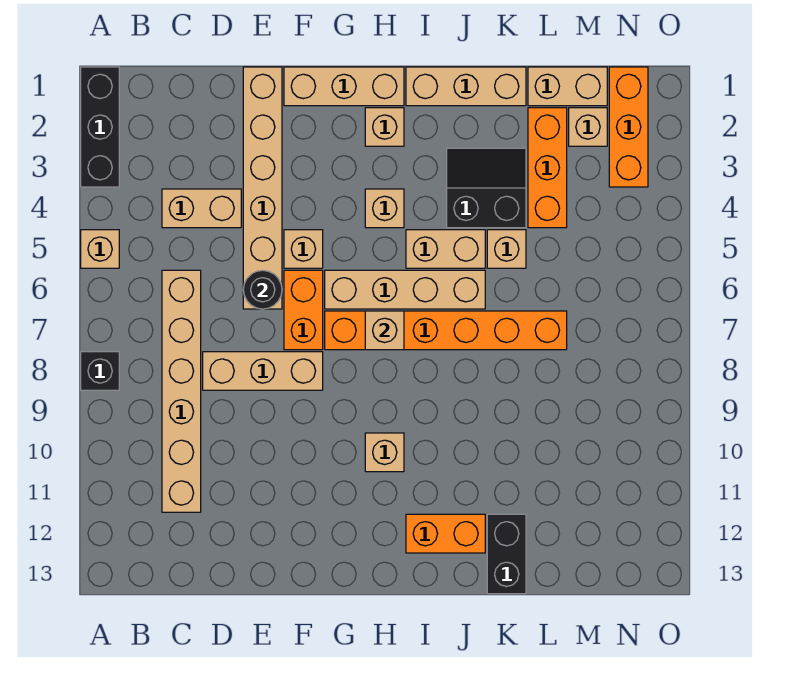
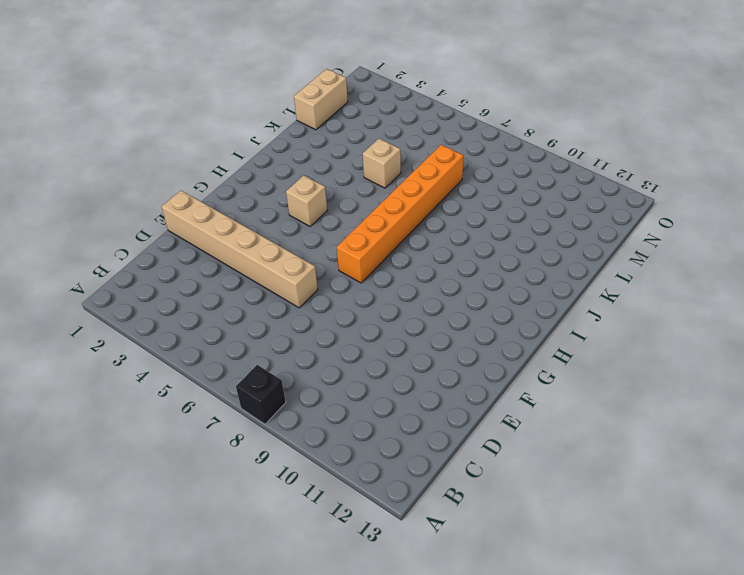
none -> black brick A1:A3 level 1
none -> tan brick A5 level 1
none -> tan brick C4:D4 level 1

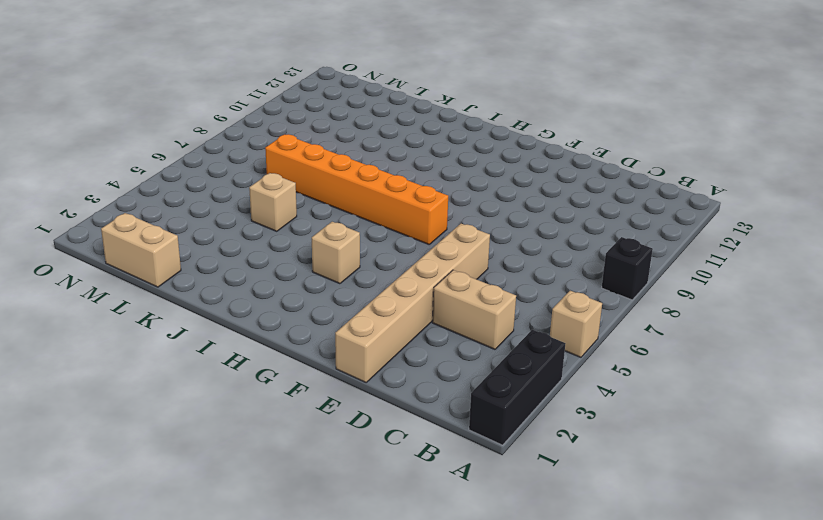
none -> tan brick C6:C11 level 1
none -> tan brick D8:F8 level 1
none -> tan brick F1:H1 level 1

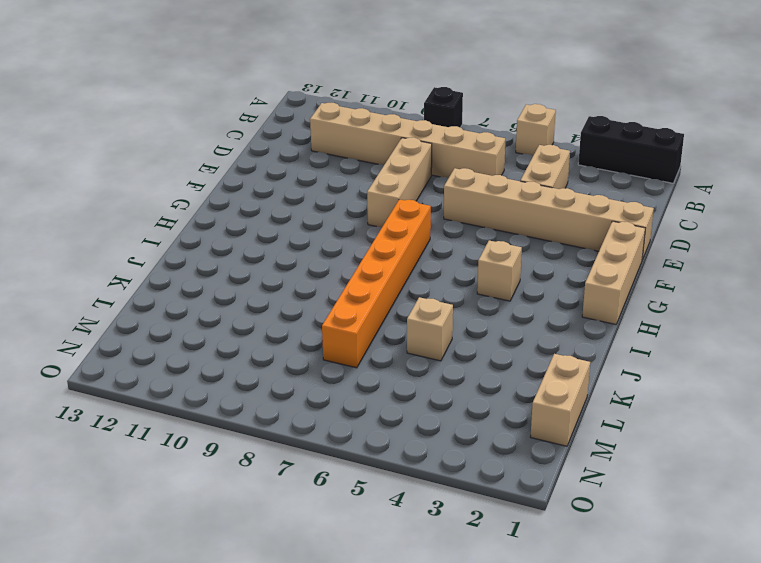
none -> tan brick F5 level 1
none -> orange brick F6:F7 level 1
none -> tan brick G6:J6 level 1

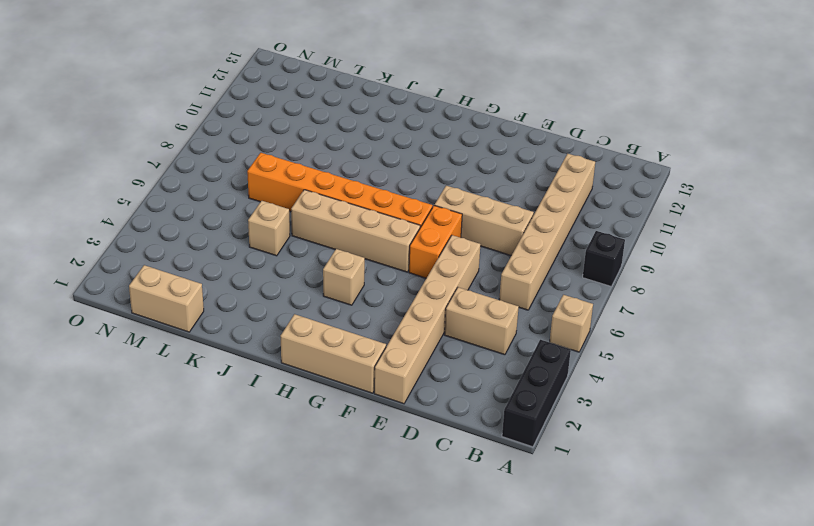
none -> tan brick F5 level 1
none -> tan brick H2 level 1
none -> tan brick H10 level 1

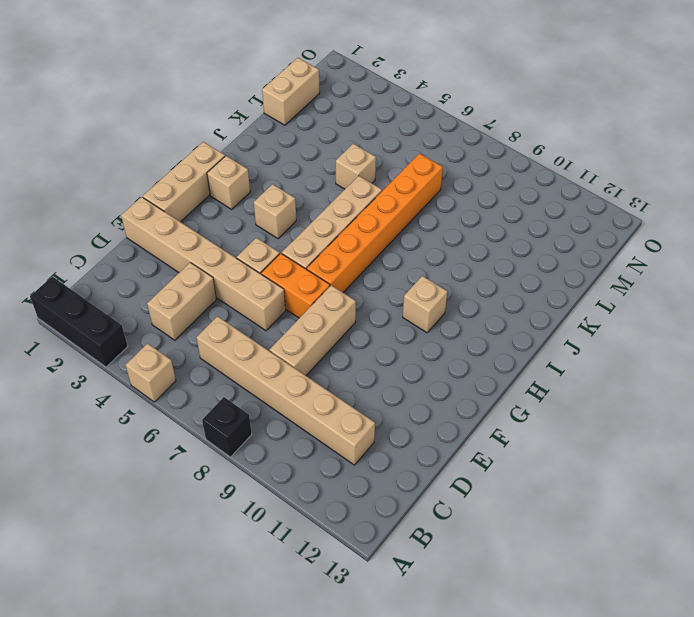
none -> tan brick I1:K1 level 1
none -> tan brick I5:J5 level 1
none -> orange brick I12:J12 level 1

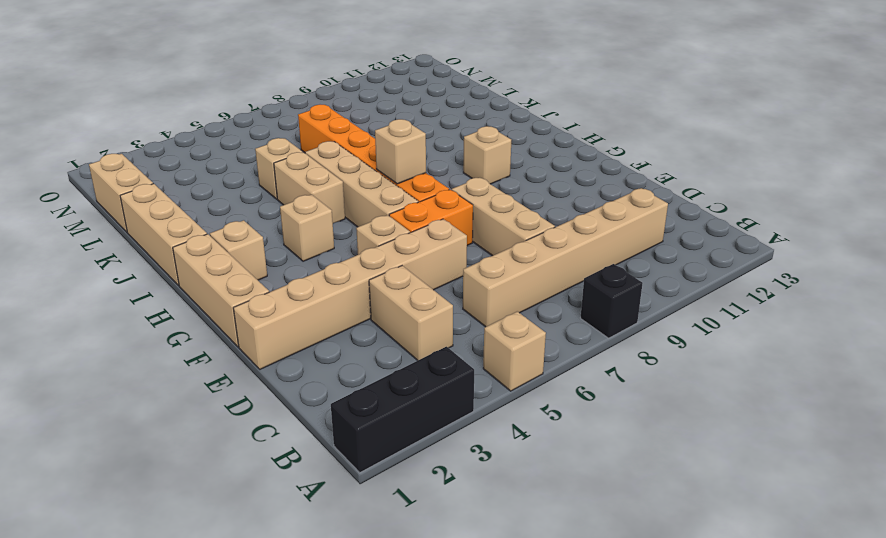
none -> orange brick I12:J12 level 1
none -> black slope J3:K4 level 1 top 4
none -> black brick K12:K13 level 1

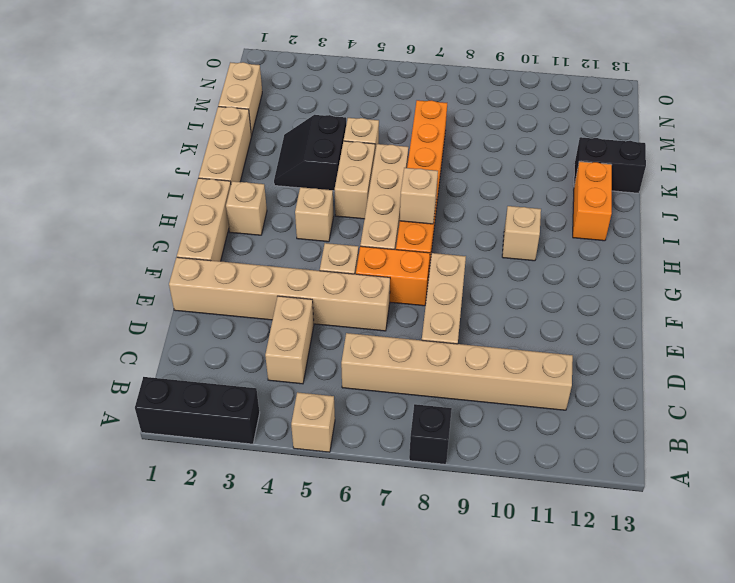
none -> orange brick L2:L4 level 1
none -> tan brick M2 level 1
none -> orange brick N1:N3 level 1

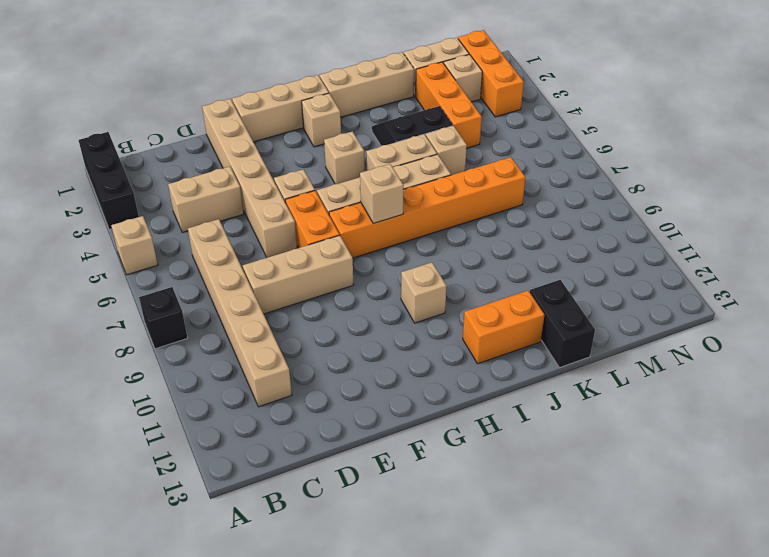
none -> black round brick E6 level 2

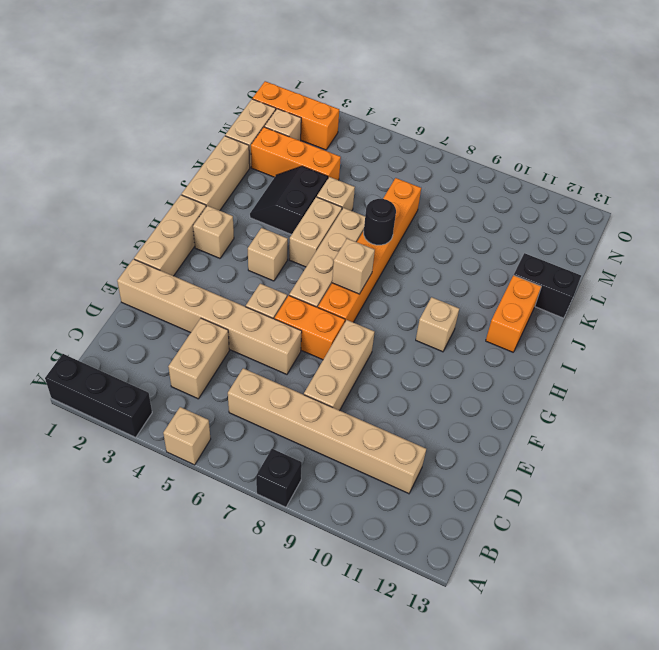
black round brick J7 level 2 -> black round brick E6 level 2

